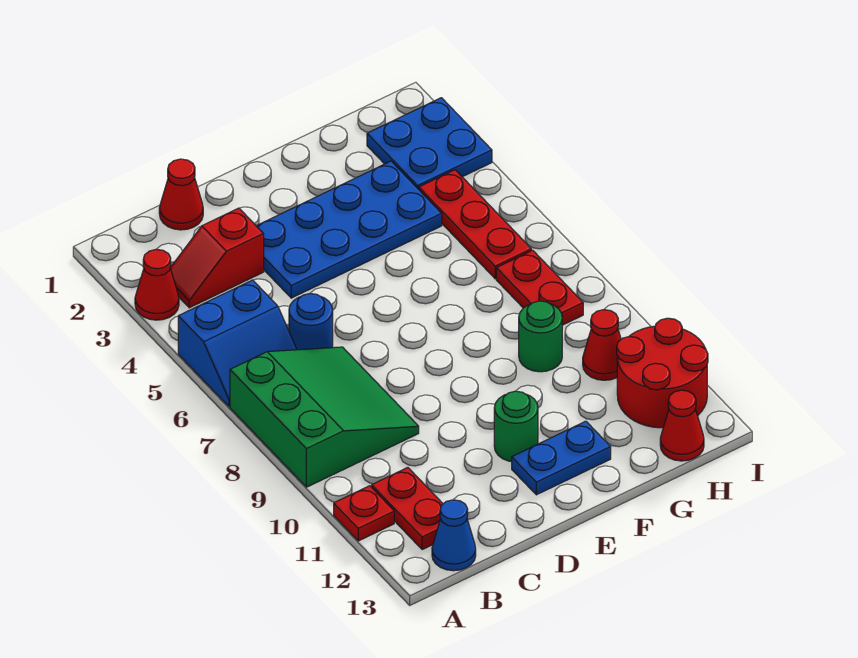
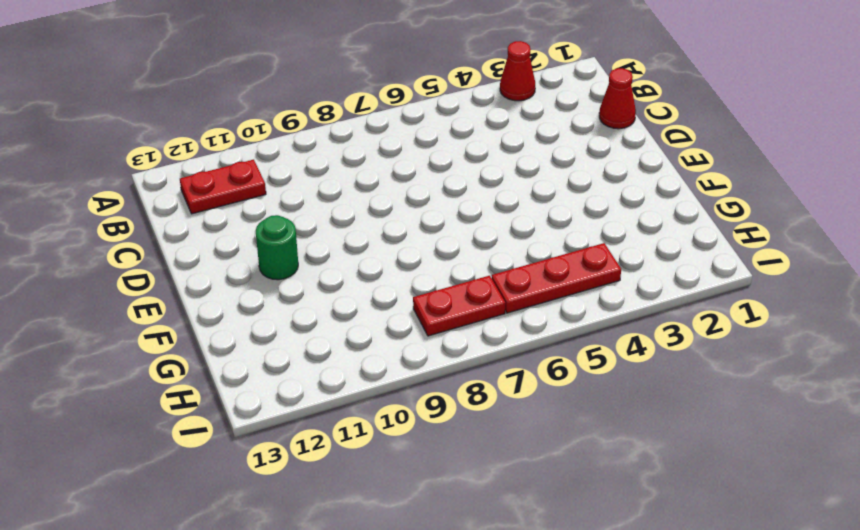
none -> blue slope A5:B6 level 1 top 5
none -> green slope A7:C9 level 1 top A
none -> red plate A11 level 1

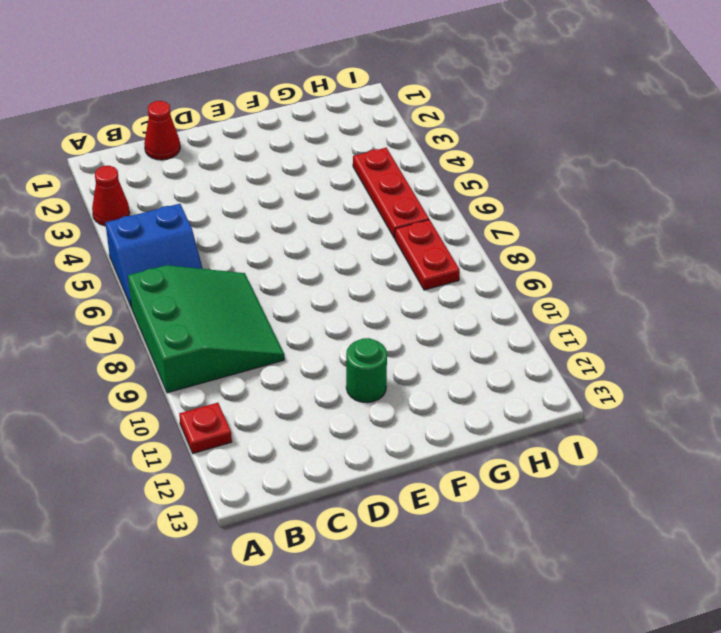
none -> red slope B3:C3 level 1 top C
none -> red plate B11:B12 level 1
none -> blue cone B13 level 1

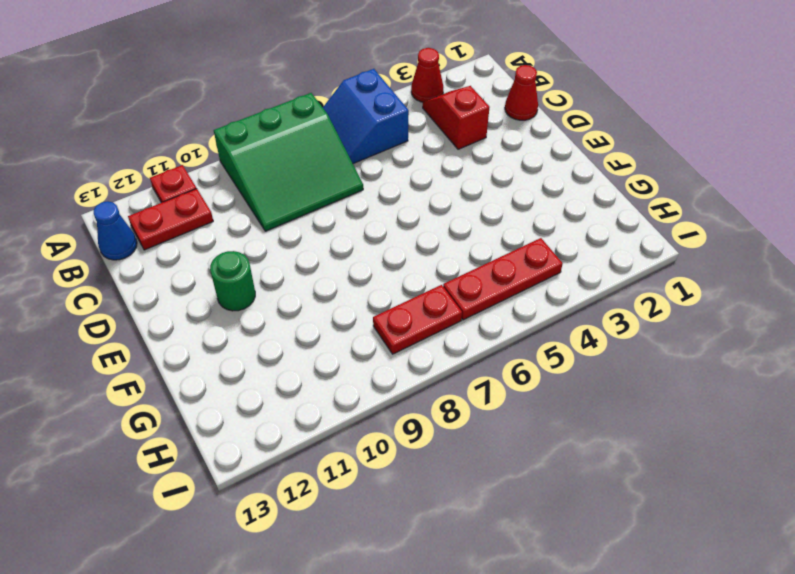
none -> blue round brick C6 level 1
none -> blue plate D3:G4 level 1
none -> blue plate E12:F12 level 1

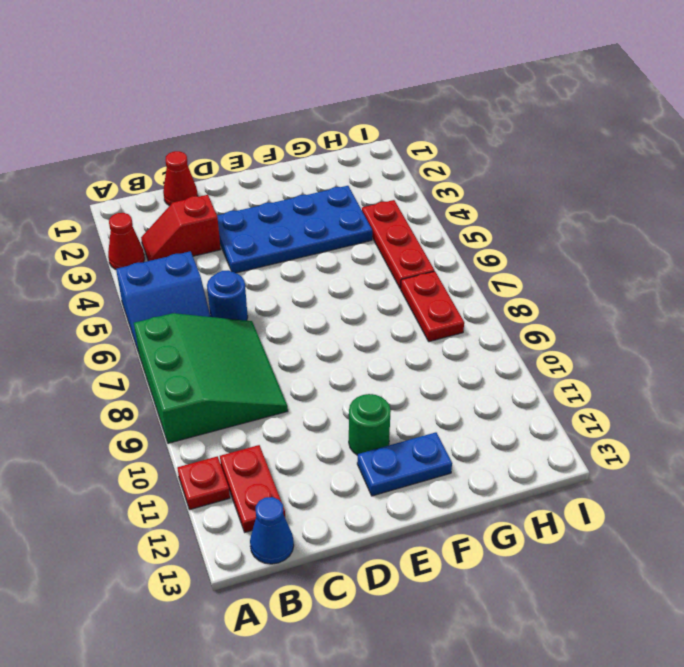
none -> green round brick G9 level 1
none -> blue plate H2:I3 level 1
none -> red cone H10 level 1

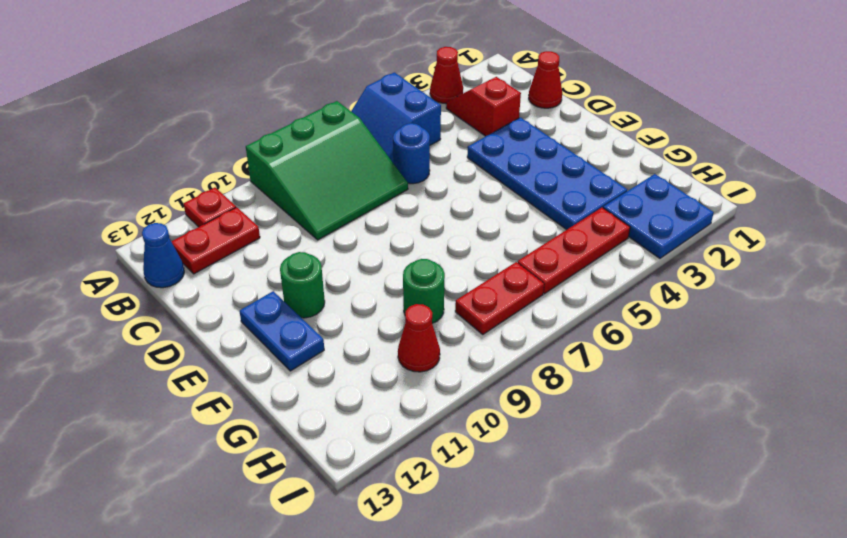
none -> red round brick H11:I12 level 1
none -> red cone H13 level 1

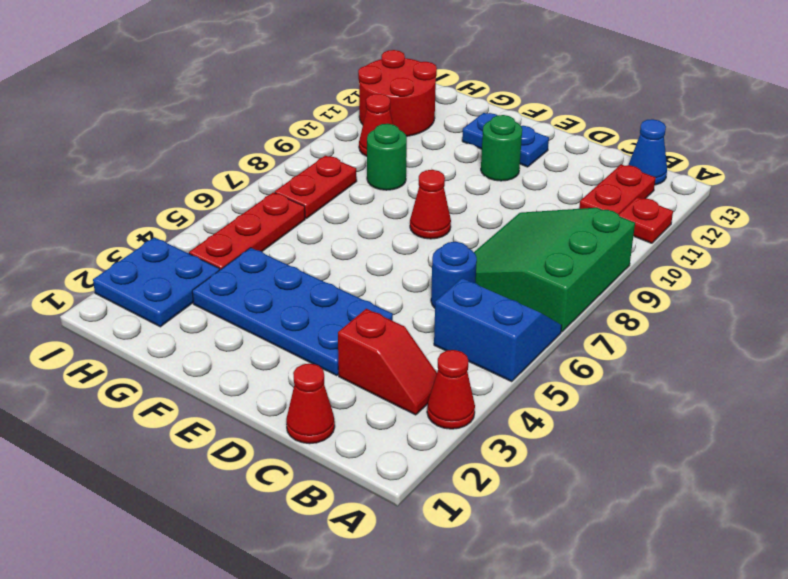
red cone E8 level 1 -> red cone H13 level 1

